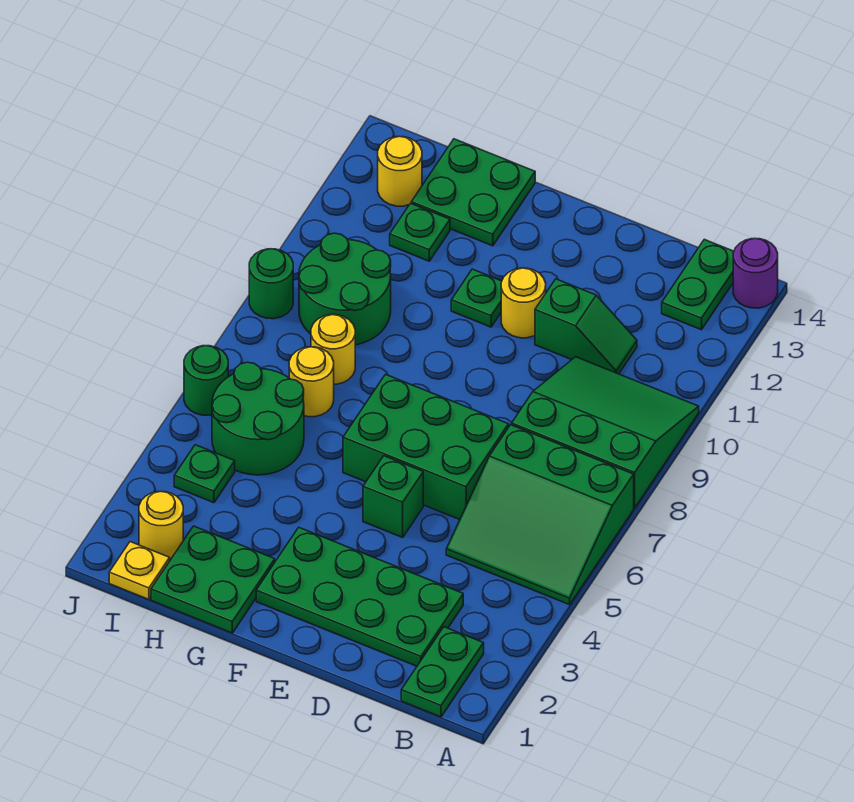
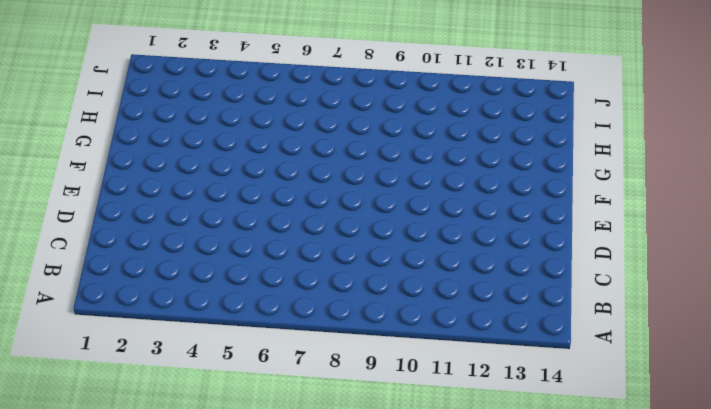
none -> green slope A5:C7 level 1 top 7
none -> green slope A8:C10 level 1 top 8
none -> purple round brick A14 level 1

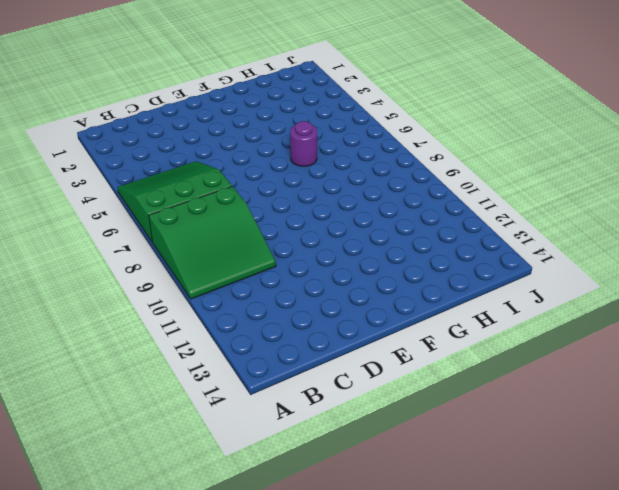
purple round brick G6 level 1 -> purple round brick A14 level 1
none -> green plate B1:B2 level 1
none -> green plate B13:B14 level 1
none -> green plate C2:F3 level 1

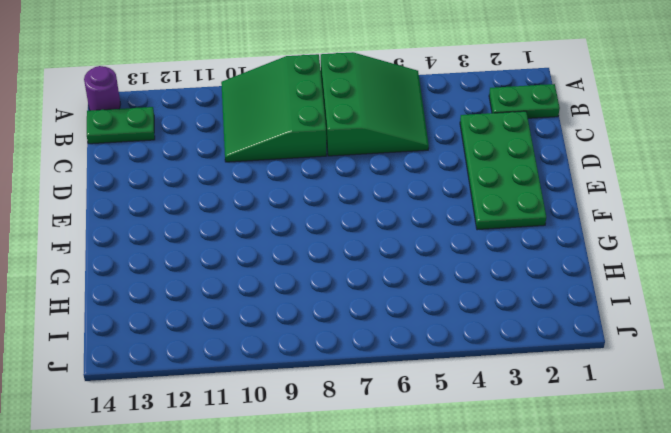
none -> green slope C11:D11 level 1 top D
none -> green brick D6:F7 level 1
none -> green brick E5 level 1

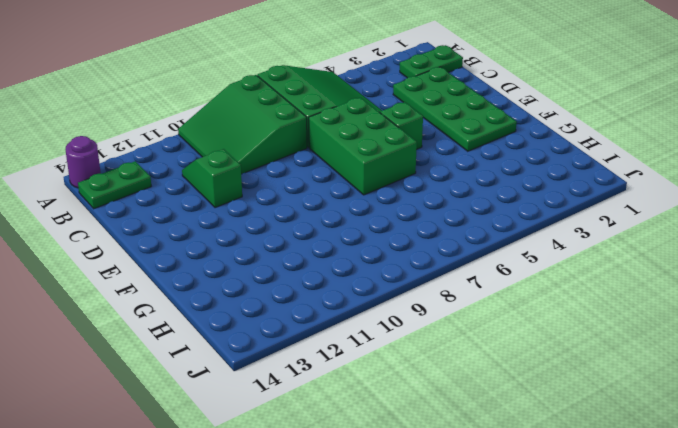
none -> yellow round brick E11 level 1
none -> green plate F11 level 1
none -> green plate G1:H2 level 1

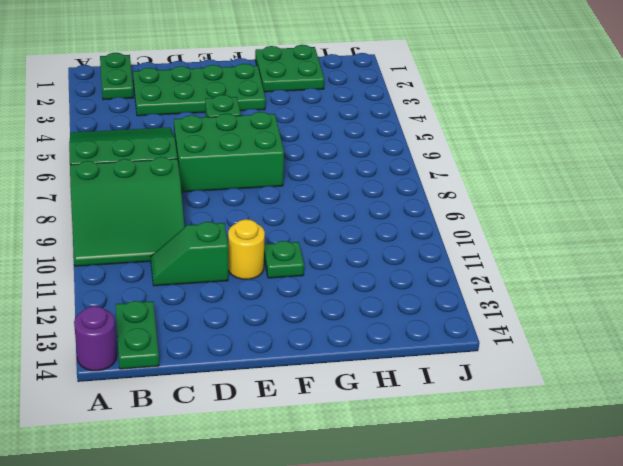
none -> green plate G13:H14 level 1
none -> green round brick H5:I6 level 1
none -> yellow round brick H7 level 1

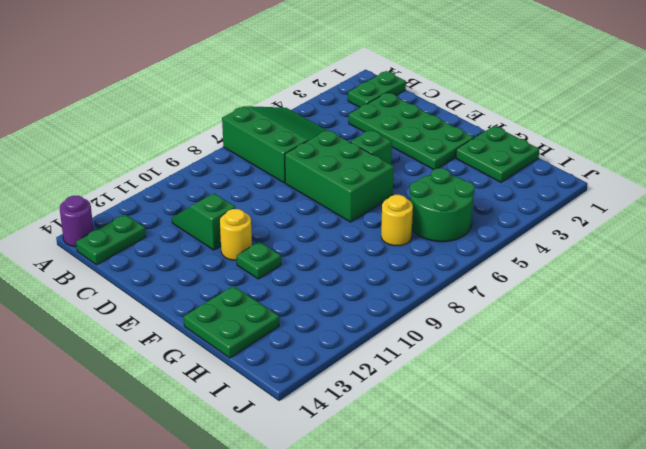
none -> green slope A8:C10 level 1 top 8
none -> yellow round brick H8 level 1
none -> green round brick H9:I10 level 1

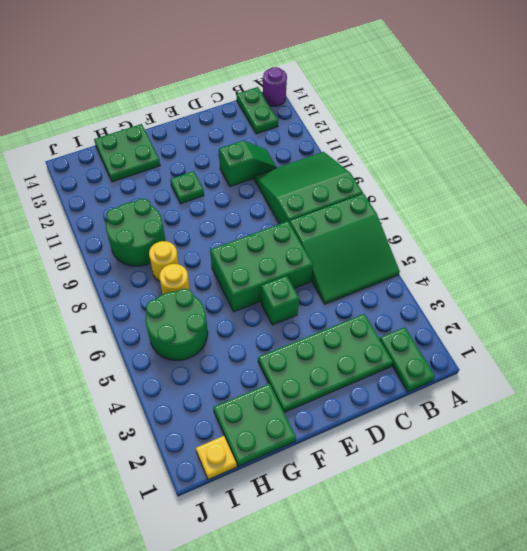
none -> yellow round brick E11 level 1
none -> green plate H12 level 1
none -> yellow round brick I2 level 1

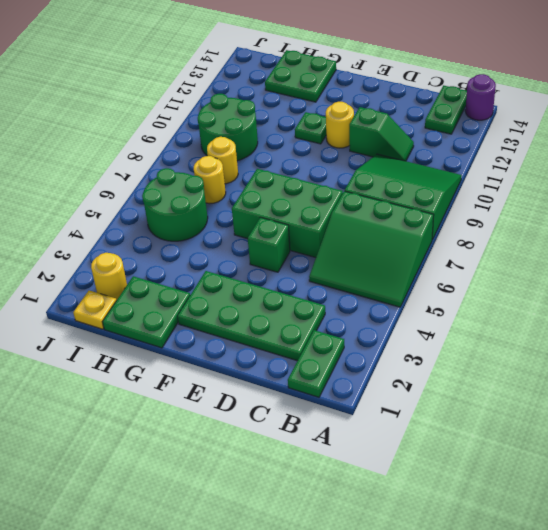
none -> green plate H12 level 1
none -> green plate I4 level 1
none -> yellow round brick I13 level 1

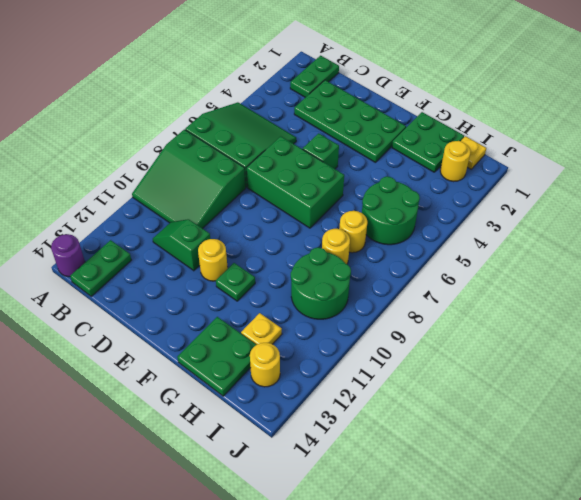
yellow plate H12 level 1 -> green plate H12 level 1
none -> green plate I4 level 1
none -> green round brick J6 level 1
none -> green round brick J9 level 1

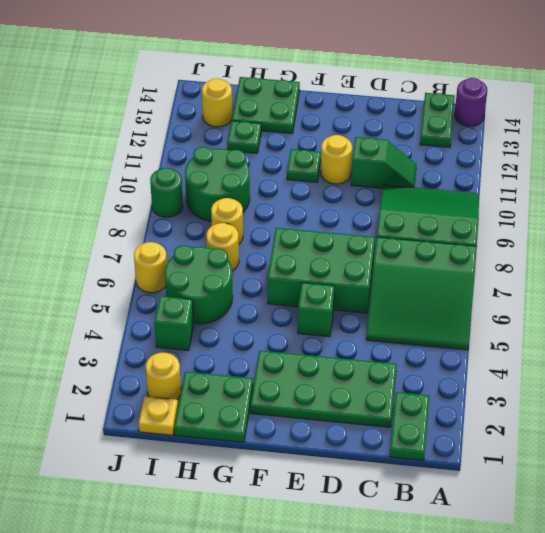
green brick I4 level 1 -> green plate I4 level 1
yellow round brick J6 level 1 -> green round brick J6 level 1

